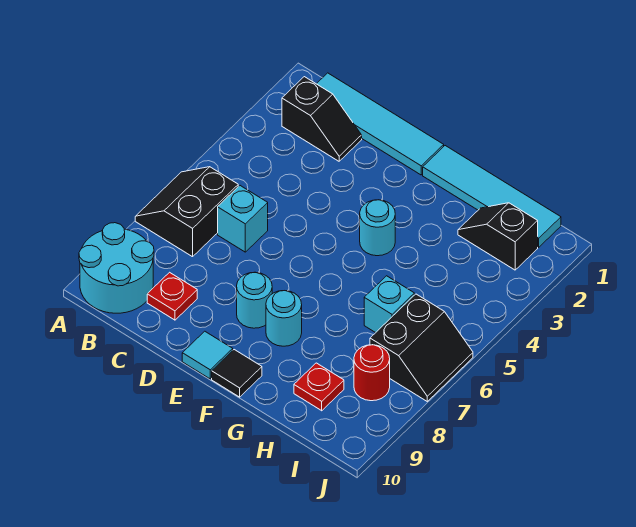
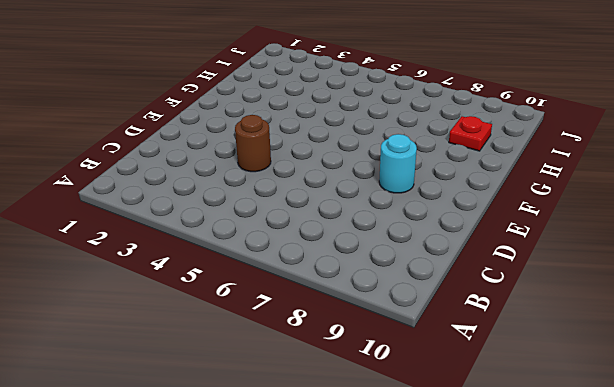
brown round brick D4 level 1 -> none
none -> black slope A6:B7 level 1 top B
none -> cyan round brick A9:B10 level 1
none -> cyan tile B1:E1 level 1

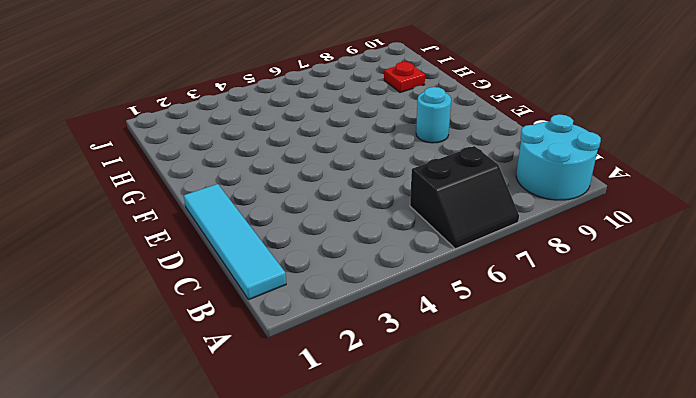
none -> black slope B2:C2 level 1 top B
none -> cyan brick C6 level 1
none -> red plate C9 level 1

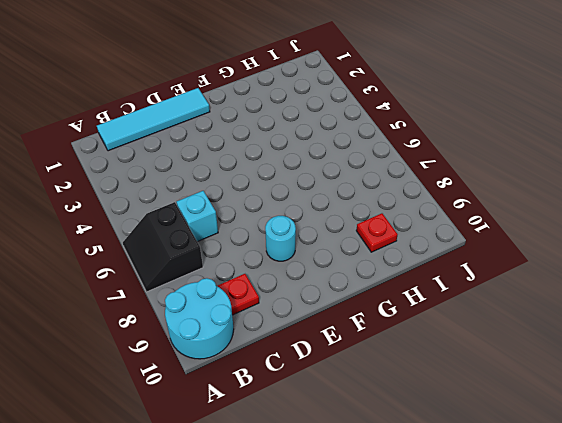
none -> black slope B2:C2 level 1 top B
none -> cyan tile E10 level 1
none -> cyan tile F1:I1 level 1

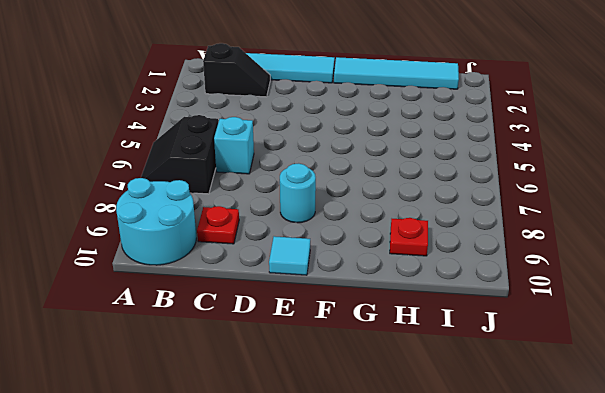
none -> cyan round brick F4 level 1
none -> cyan round brick F8 level 1
none -> black tile F10 level 1

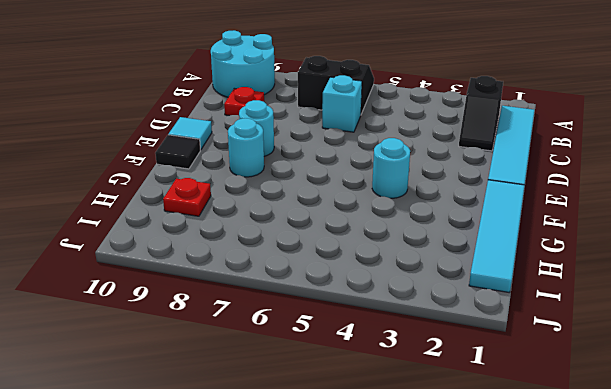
none -> black slope H2:I2 level 1 top I
none -> cyan brick H6 level 1
none -> black slope I6:J7 level 1 top I

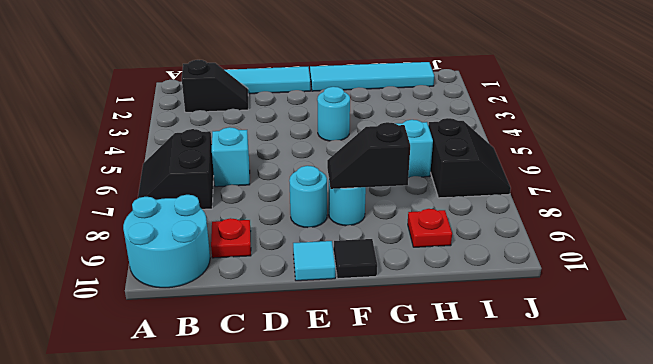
black slope F8:G8 level 2 top G -> black slope H2:I2 level 1 top I
none -> red round brick I8 level 1

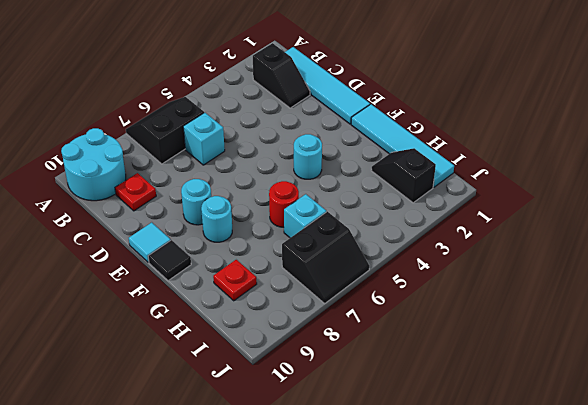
red round brick G6 level 1 -> red round brick I8 level 1

